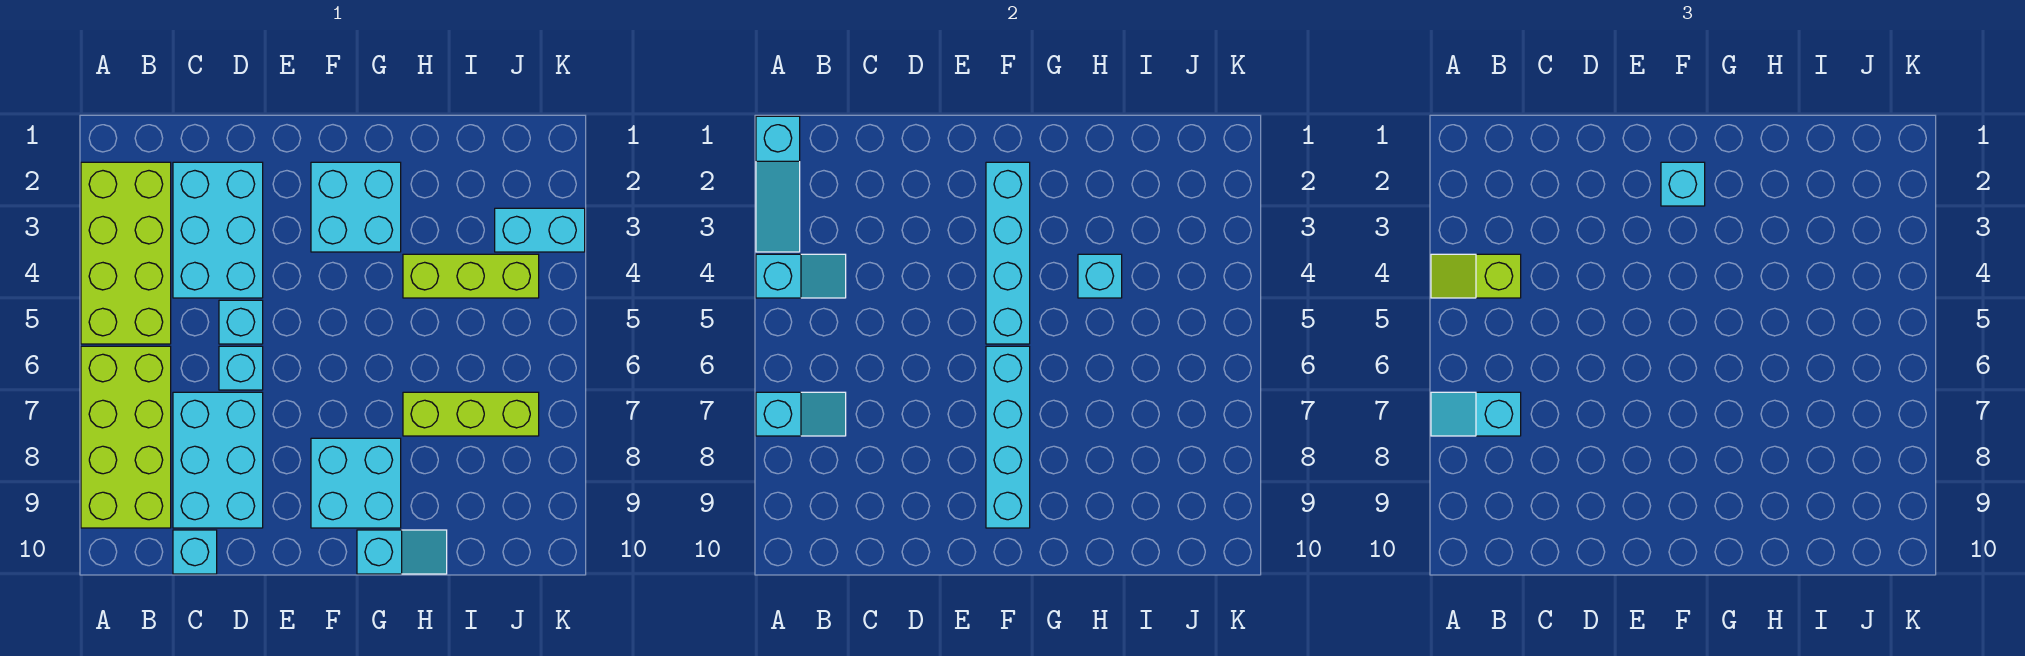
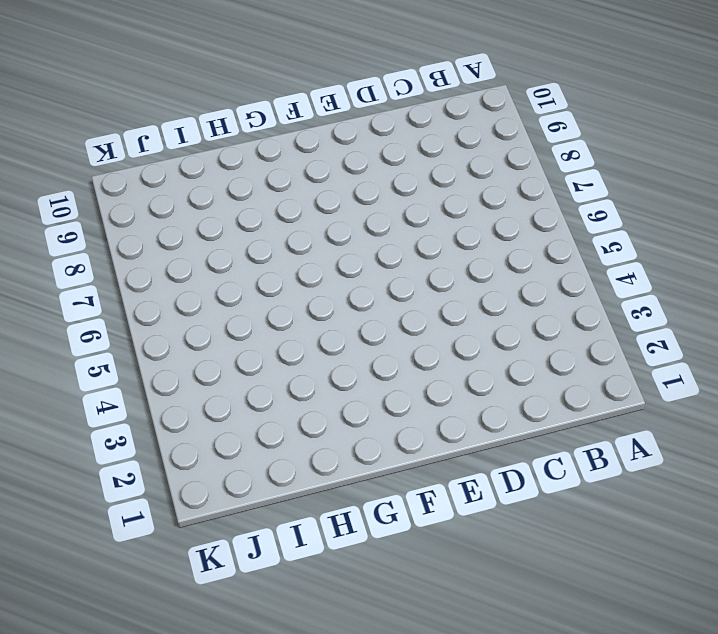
none -> lime brick A2:B5 level 1
none -> lime brick A6:B9 level 1
none -> cyan brick C2:D4 level 1

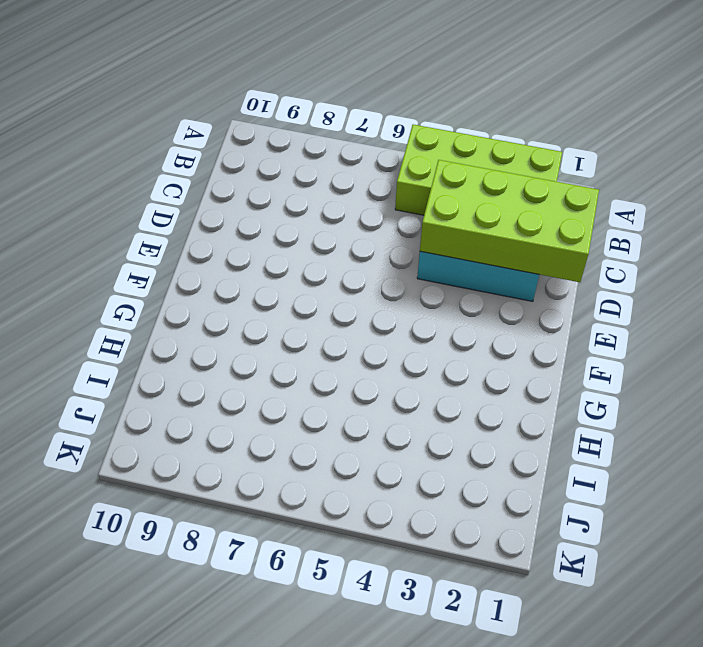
lime brick C1:D4 level 2 -> lime brick A6:B9 level 1
none -> cyan brick C7:D9 level 1
none -> cyan brick C10 level 1
none -> cyan brick D5 level 1

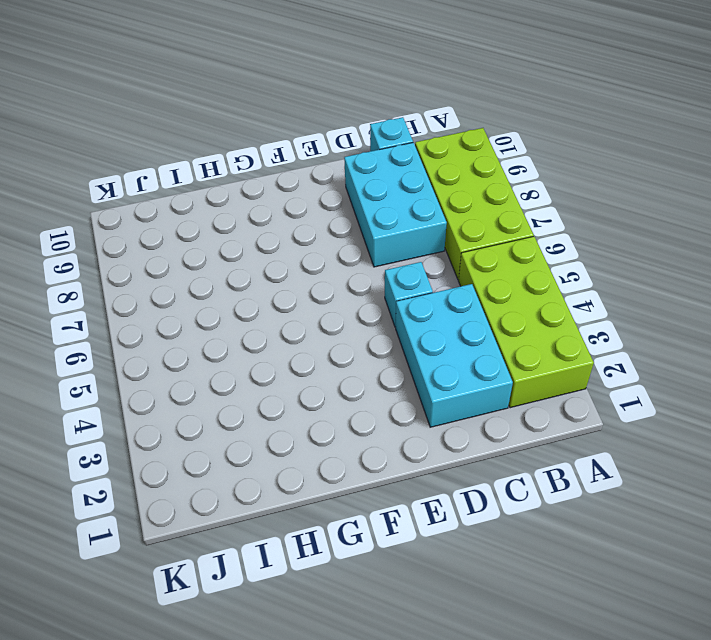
none -> cyan brick D6 level 1
none -> cyan brick F2:G3 level 1
none -> cyan brick F8:G9 level 1

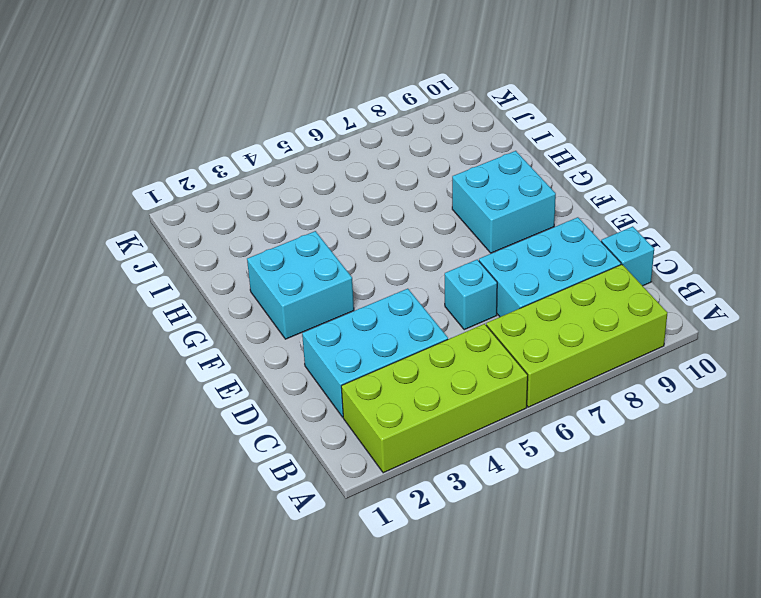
none -> cyan brick D5 level 1
none -> cyan slope G10:H10 level 1 top G
none -> lime brick H4:J4 level 1

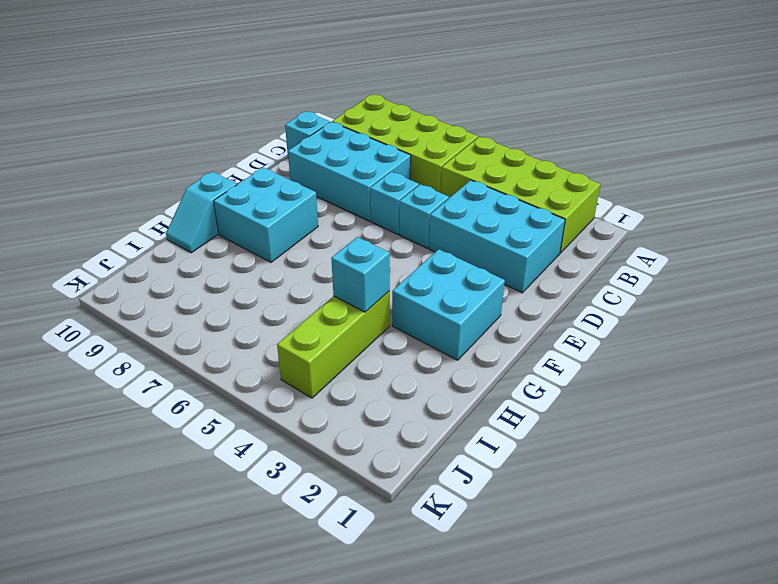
none -> lime brick H7:J7 level 1
none -> cyan brick J3:K3 level 1
none -> cyan slope A1:A3 level 2 top 1

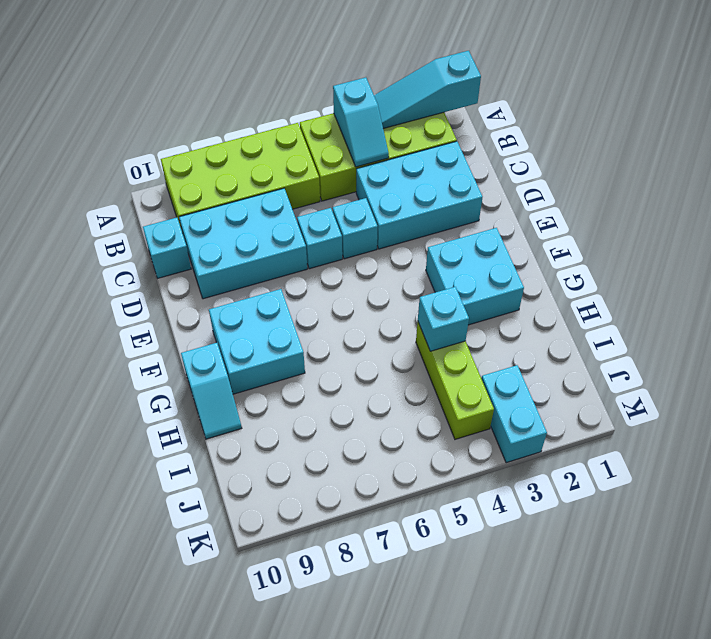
none -> lime brick H7:J7 level 1
none -> cyan slope A7:B7 level 2 top A
none -> cyan brick F2:F5 level 2

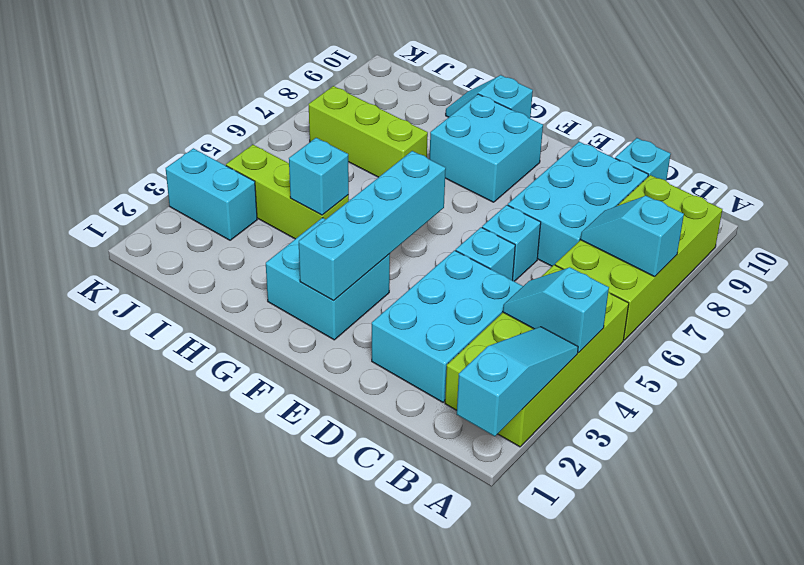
none -> cyan brick F6:F9 level 2
none -> lime slope A4:B4 level 3 top B
none -> cyan slope A7:B7 level 3 top B

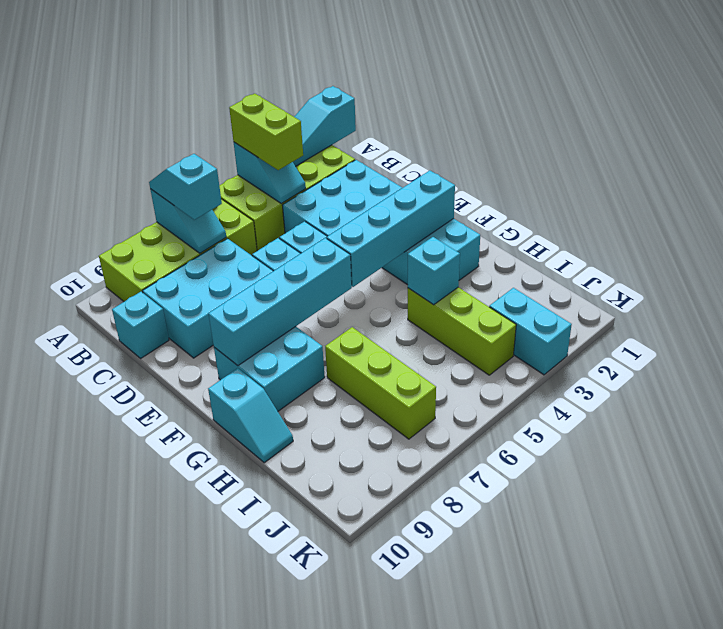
lime brick A4:B4 level 3 -> lime slope A4:B4 level 3 top B
none -> cyan brick F2 level 3

